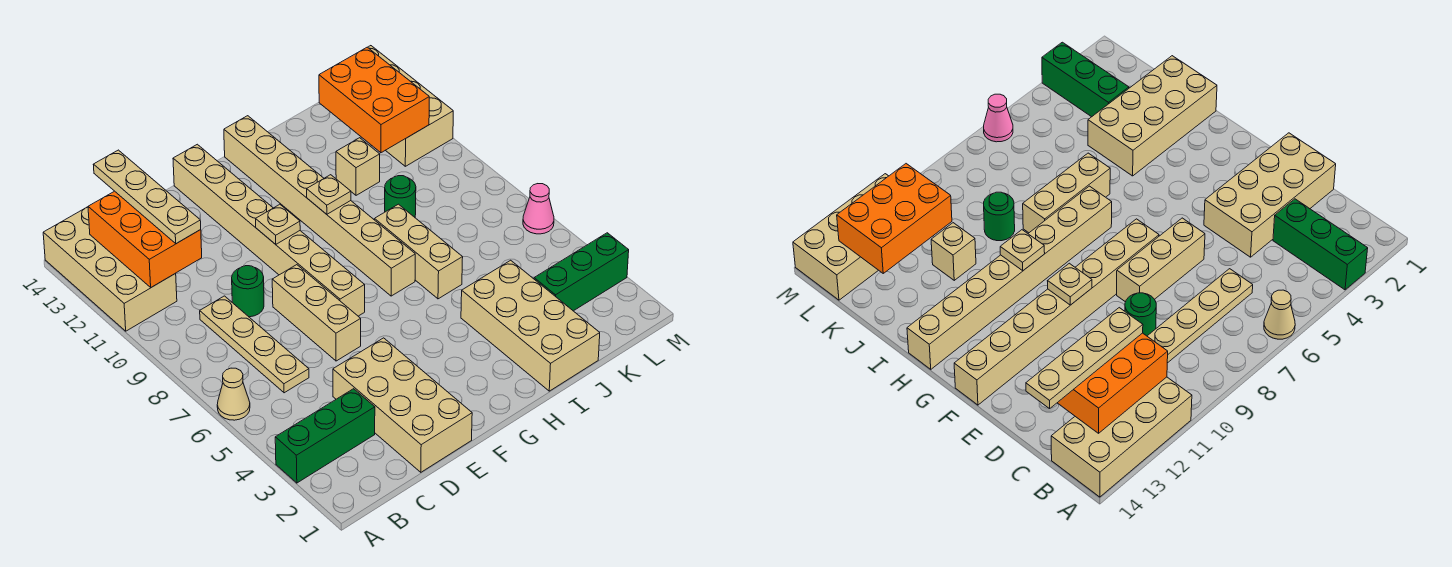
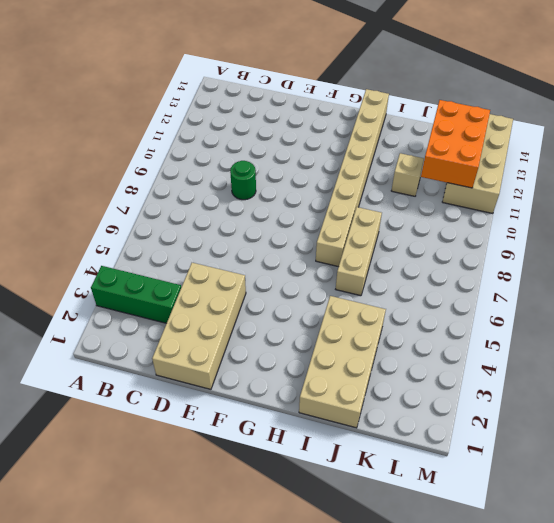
none -> tan cone A6 level 1
none -> tan brick A11:B14 level 1
none -> tan plate C6:C9 level 1

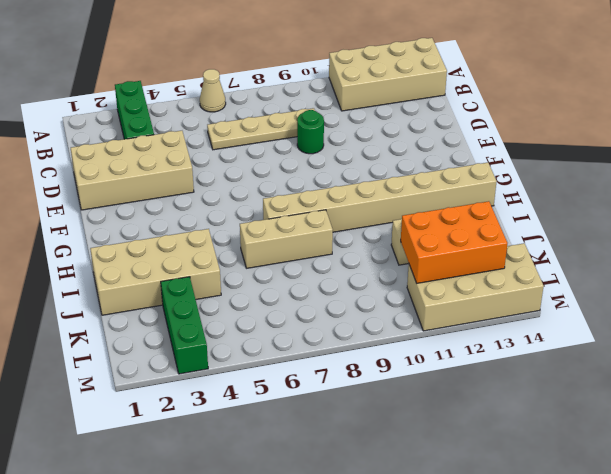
none -> tan brick E6:E8 level 1
none -> tan brick F7:F14 level 1
none -> green round brick J9 level 1

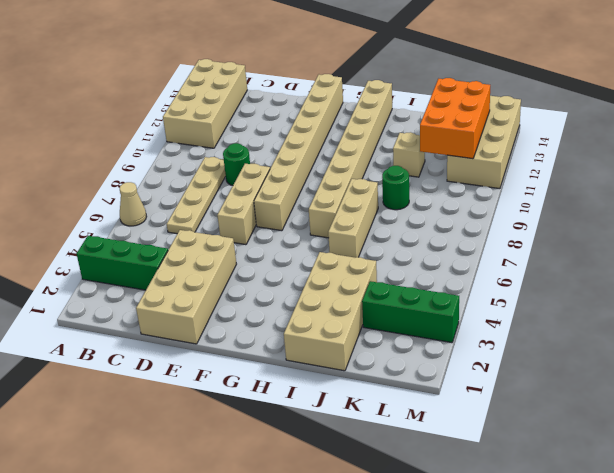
none -> pink cone M6 level 1
none -> orange brick B11:C13 level 2
none -> tan plate F10 level 2

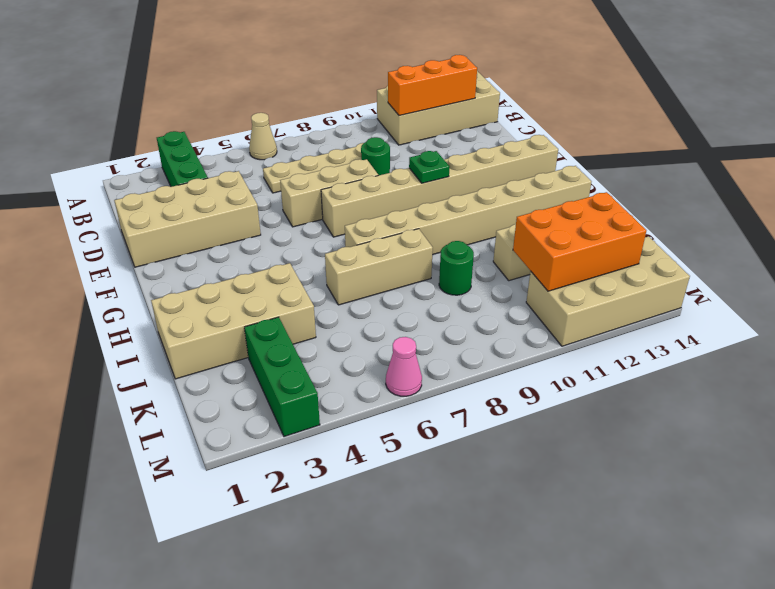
orange brick B11:B13 level 2 -> orange brick B11:C13 level 2
green plate F10 level 2 -> tan plate F10 level 2
none -> tan plate H10 level 2
none -> tan plate C11:C14 level 3

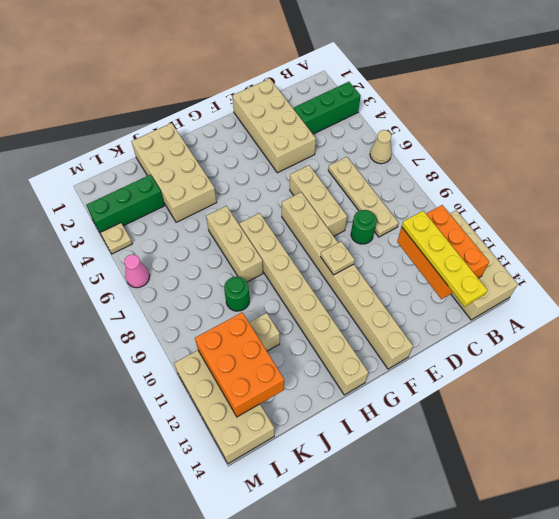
yellow plate C11:C14 level 3 -> tan plate C11:C14 level 3
tan plate M4 level 1 -> tan plate H10 level 2

